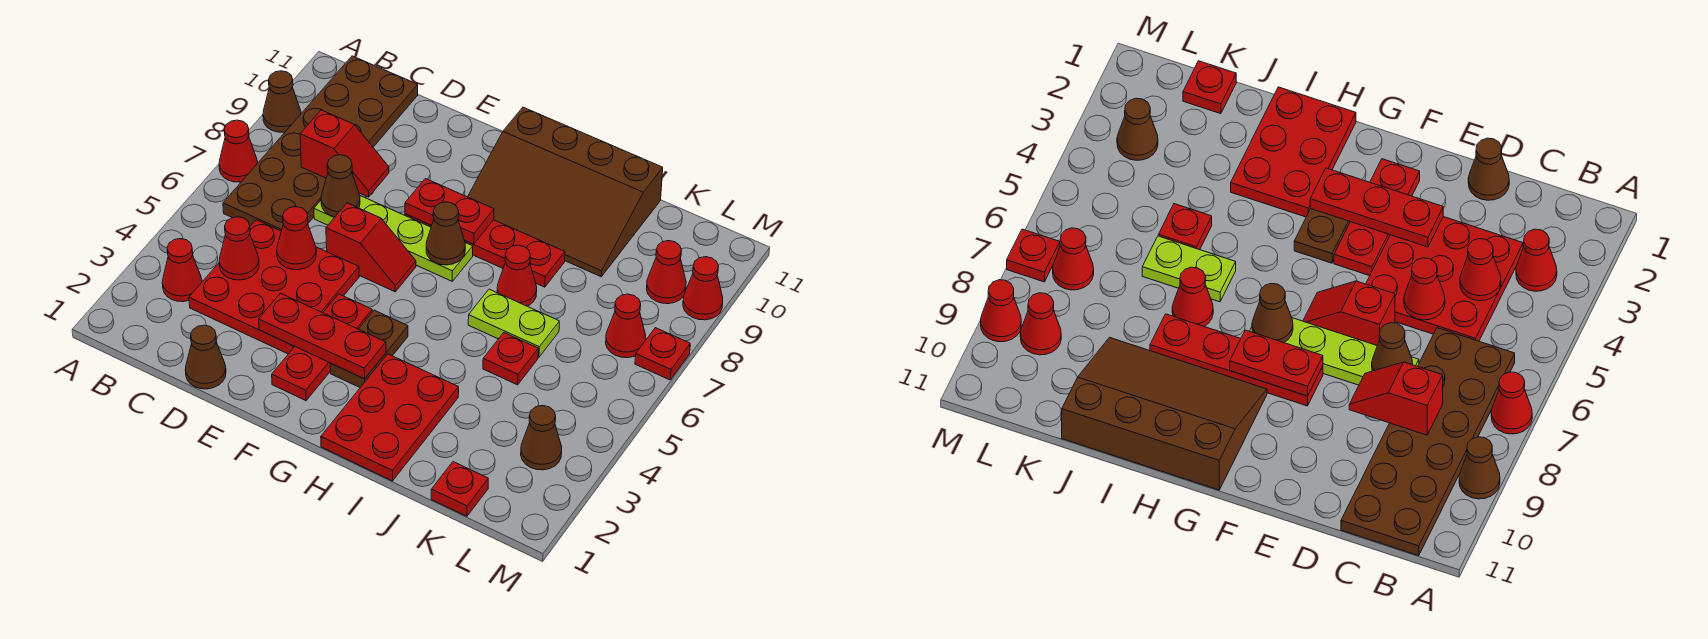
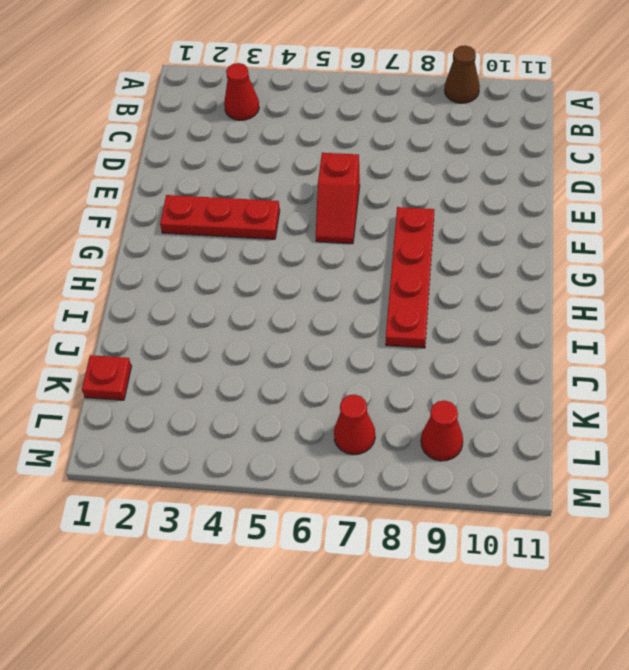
none -> red cone A7 level 1
none -> brown plate B6:C11 level 1
none -> red plate C3:E5 level 1

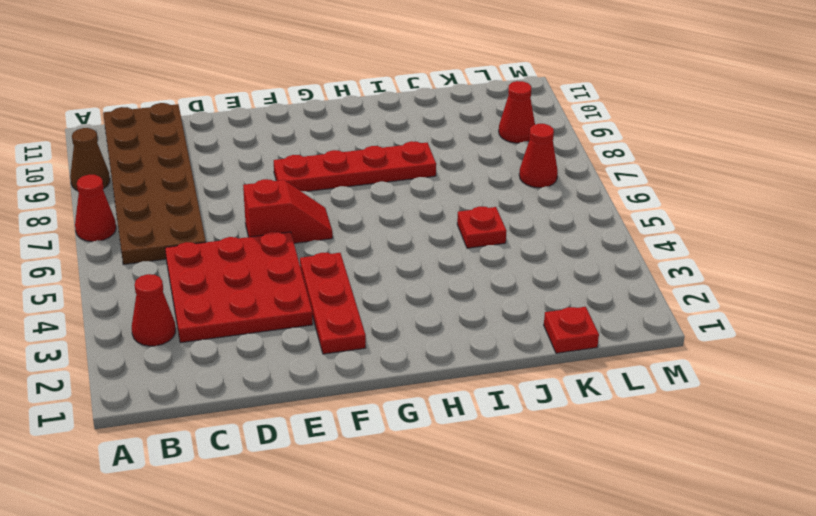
none -> brown cone D1 level 1
none -> lime plate D7:G7 level 1
none -> brown plate G3:G4 level 1

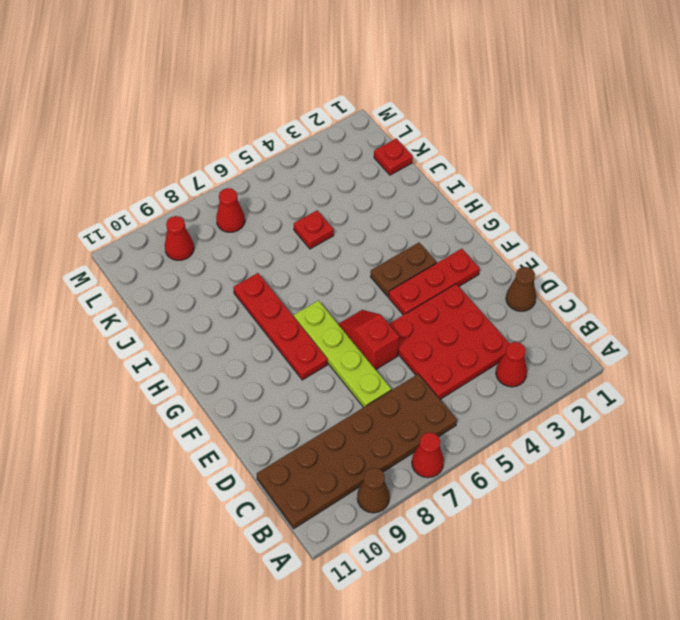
none -> brown slope G9:J11 level 1 top 11
none -> red plate H1:I3 level 1
none -> lime plate I6:J6 level 1

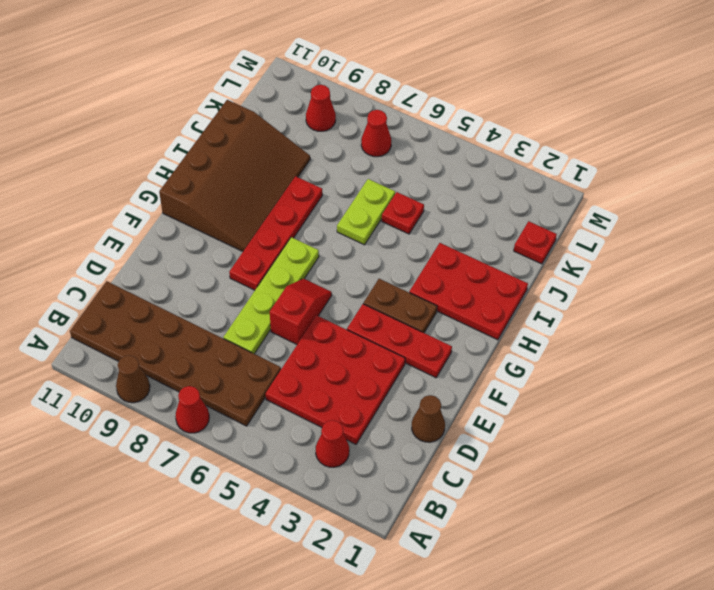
none -> red cone I7 level 1
none -> brown cone L3 level 1
none -> red plate M7 level 1

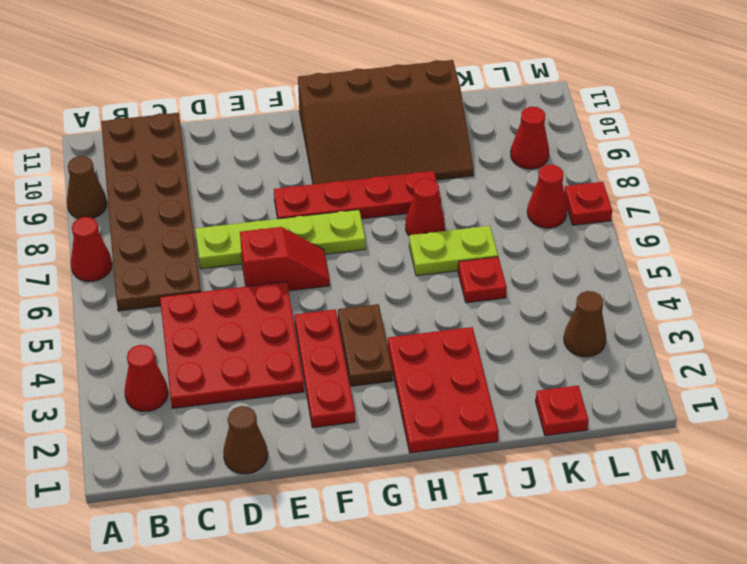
none -> red cone M9 level 1
none -> red cone C4 level 2
none -> red slope C8:D8 level 2 top C

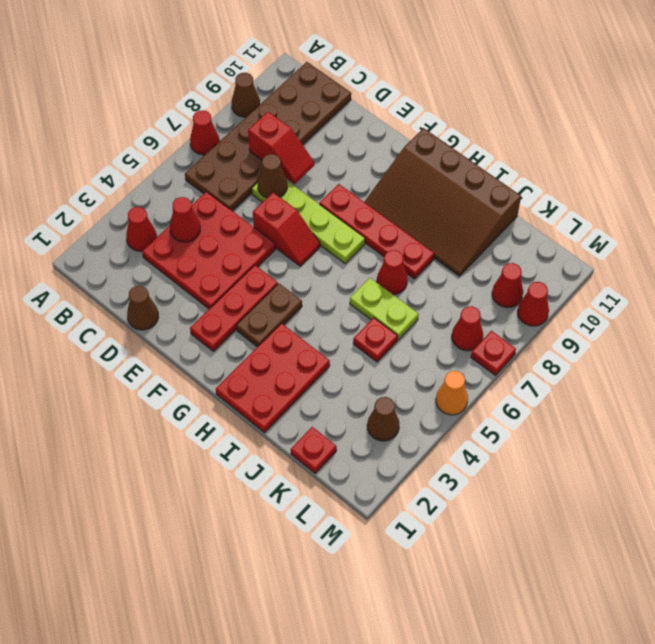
orange cone M5 level 1 -> none
none -> red cone D5 level 2
none -> red plate E3:G3 level 2
none -> red plate F8:G8 level 2

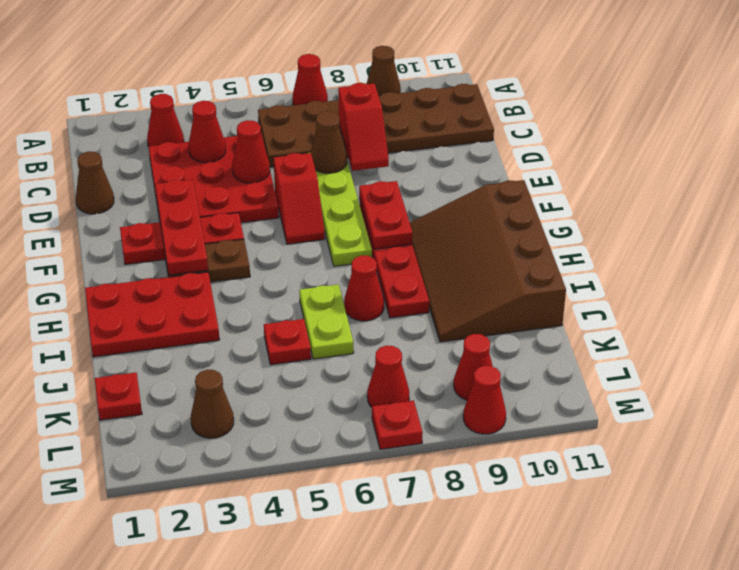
none -> brown cone G7 level 2

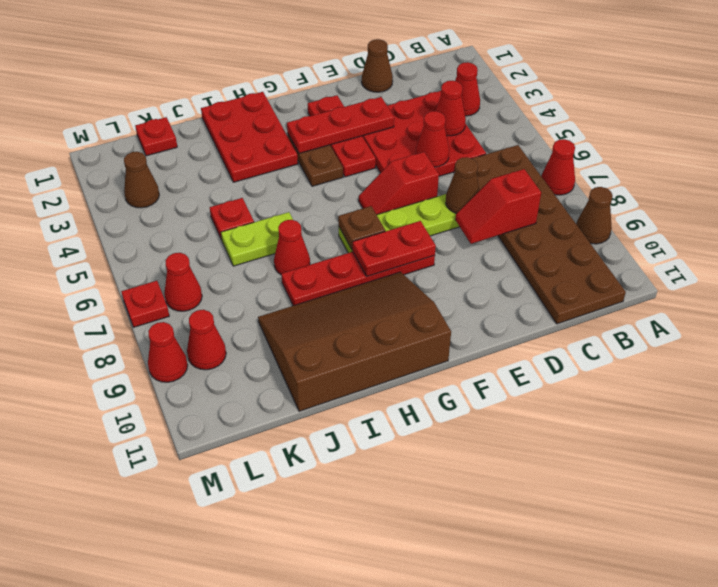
brown plate G7 level 2 -> brown cone G7 level 2

